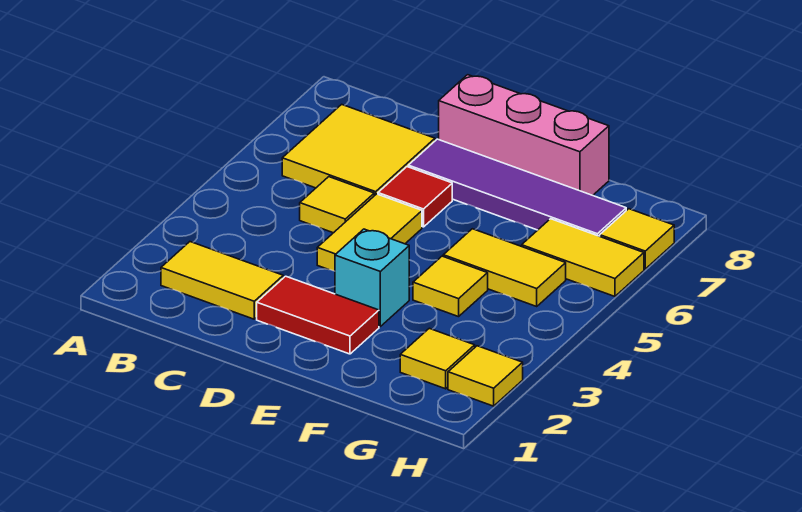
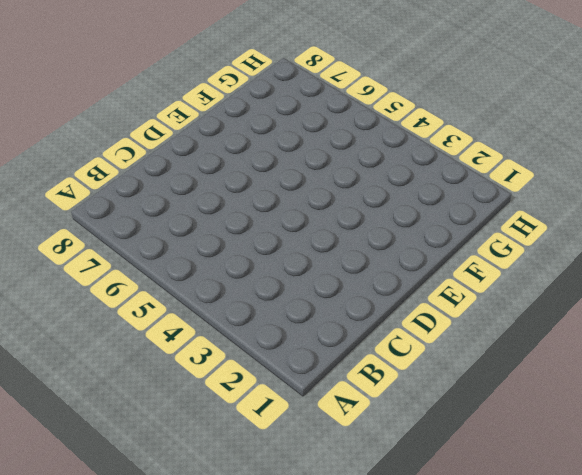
none -> yellow tile B2:C2 level 1
none -> yellow tile B6:C7 level 1
none -> yellow tile C5 level 1

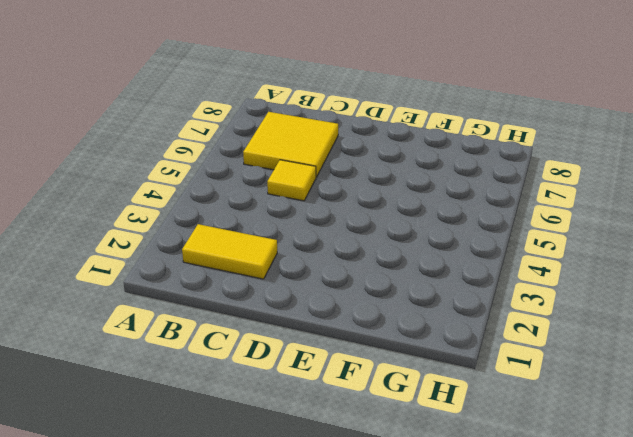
none -> red tile D2:E2 level 1
none -> yellow tile D4:D5 level 1
none -> red tile D6 level 1

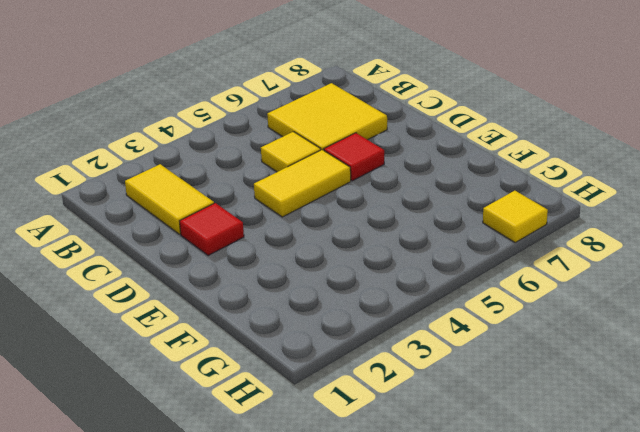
red tile D2 level 1 -> red tile D2:E2 level 1
none -> purple tile D7:G7 level 1
none -> pink brick D8:F8 level 1
none -> cyan brick E3 level 1

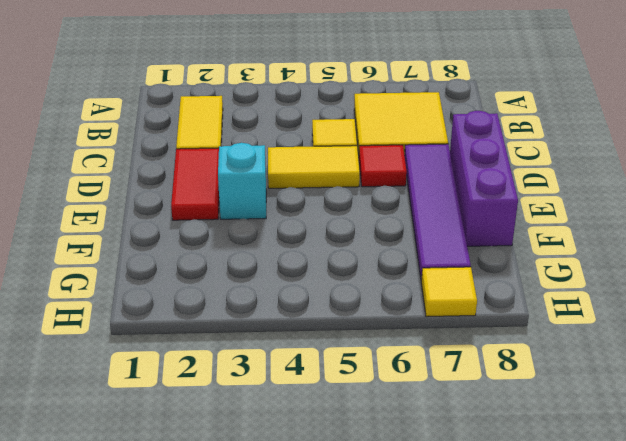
purple brick D8:F8 level 1 -> pink brick D8:F8 level 1
none -> yellow tile F4 level 1
none -> yellow tile F5:G5 level 1
none -> yellow tile G2 level 1

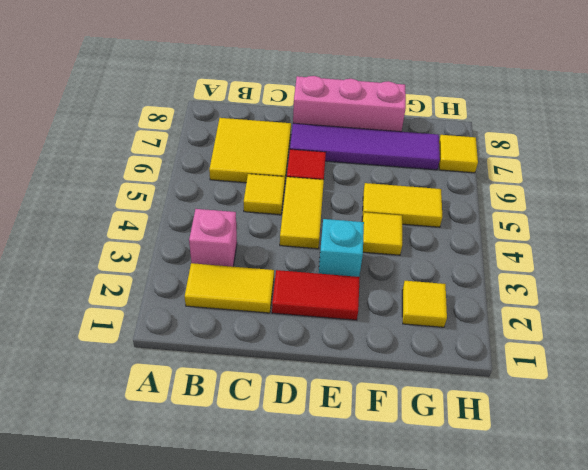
pink brick B3 level 1 -> none
none -> yellow tile G6:H6 level 1
none -> yellow tile H2 level 1

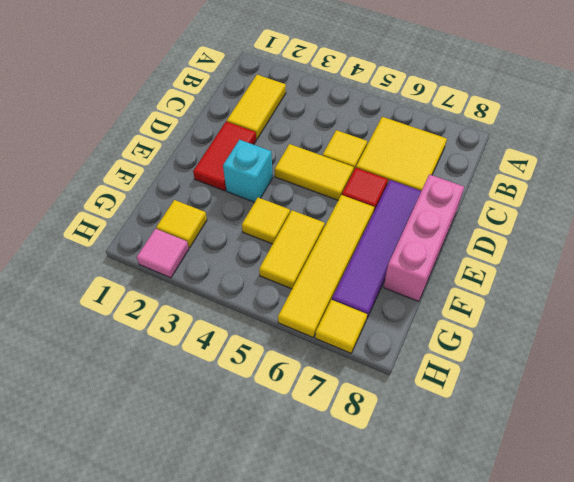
yellow tile E6:H6 level 1 -> yellow tile G6:H6 level 1
pink tile H2 level 1 -> yellow tile H2 level 1

